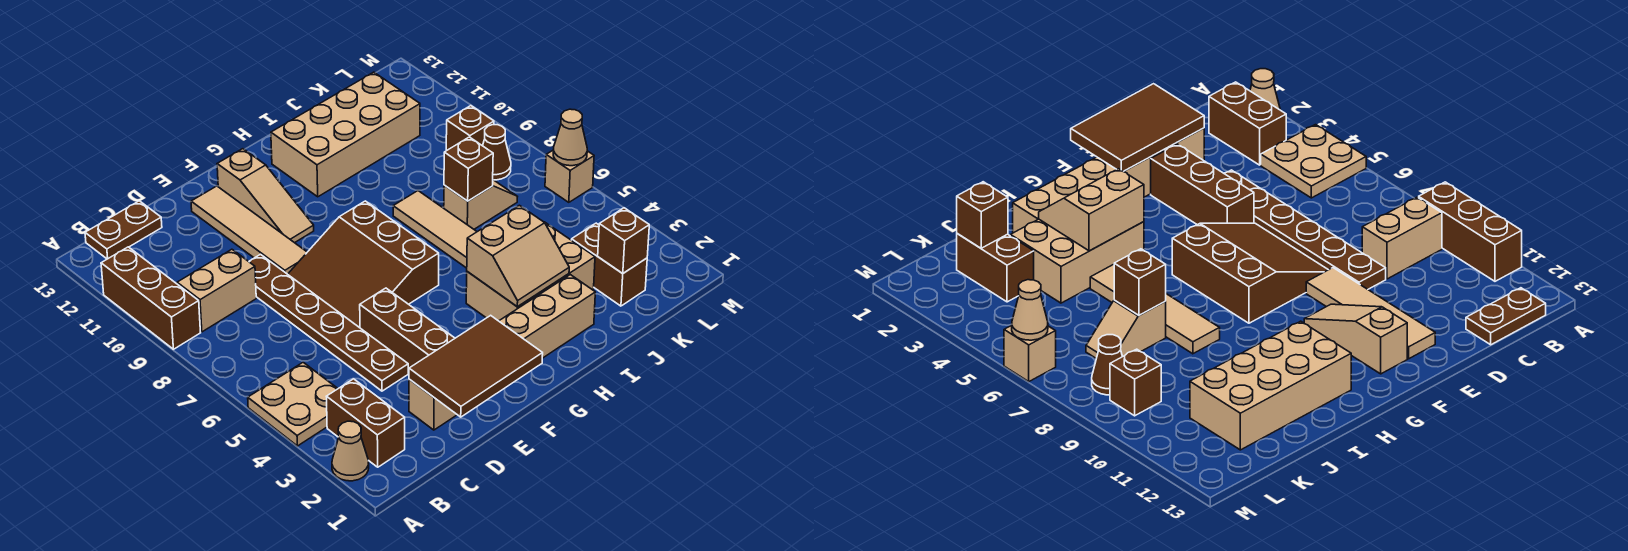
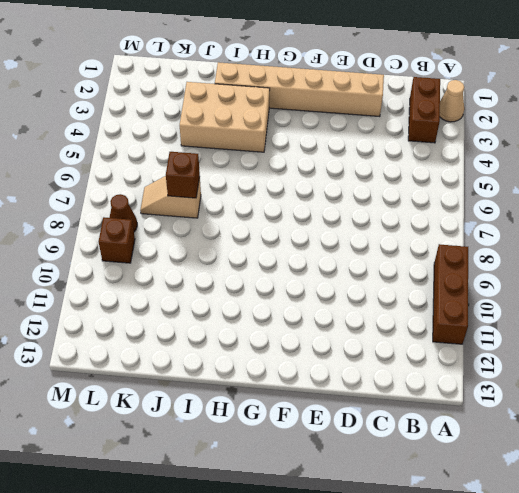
none -> tan plate A4:B5 level 1
none -> tan brick B9:C9 level 1
none -> brown plate B13:C13 level 1

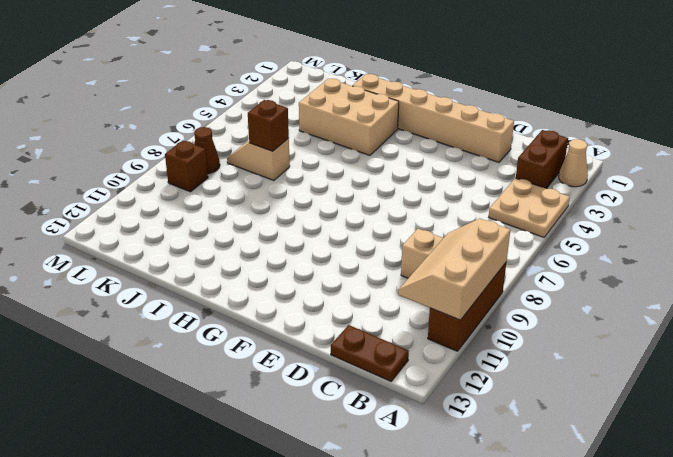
tan slope A9:B11 level 2 top A -> none
none -> brown plate D4:D9 level 1
none -> brown brick E3:E5 level 1
none -> brown slope E6:G8 level 1 top G

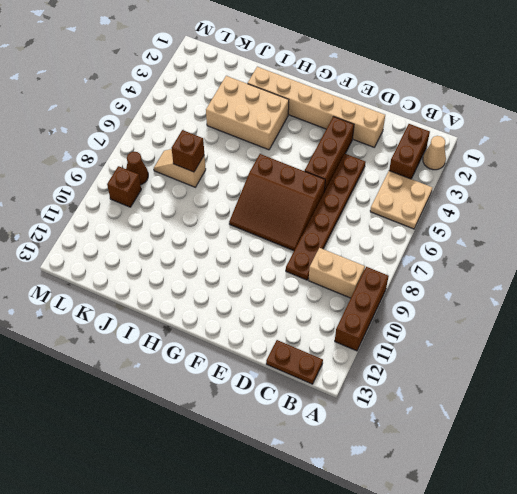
brown slope E6:G8 level 1 top 6 -> brown slope E6:G8 level 1 top G
none -> tan tile E9:E12 level 1
none -> tan slope F10:F12 level 1 top 12
none -> tan brick H11:K12 level 1

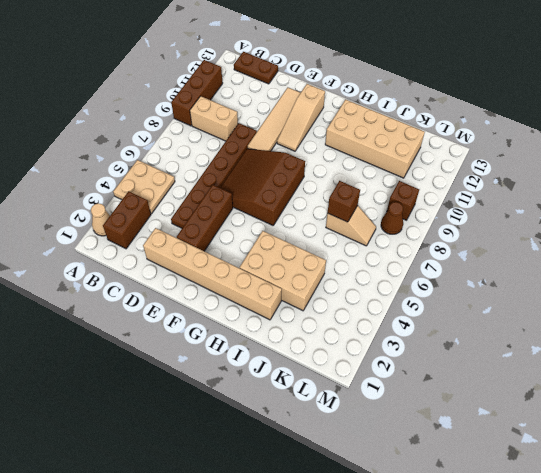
none -> tan tile I5:I8 level 1
none -> brown brick K2:K3 level 1
none -> tan brick M6 level 1

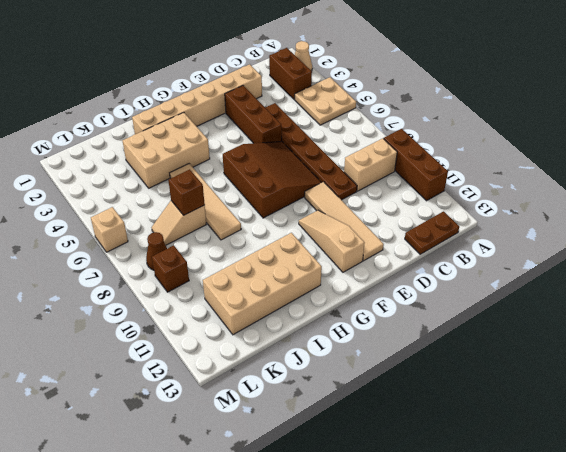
none -> brown brick K2:K3 level 1
none -> brown tile D1:F2 level 2
none -> tan slope H3:I4 level 2 top 4

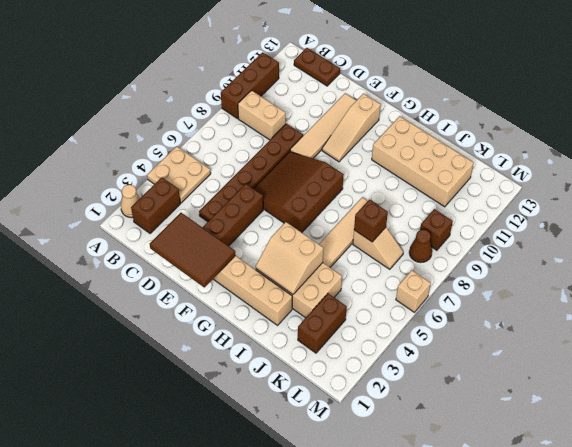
none -> brown brick K2 level 2
none -> tan cone M6 level 2

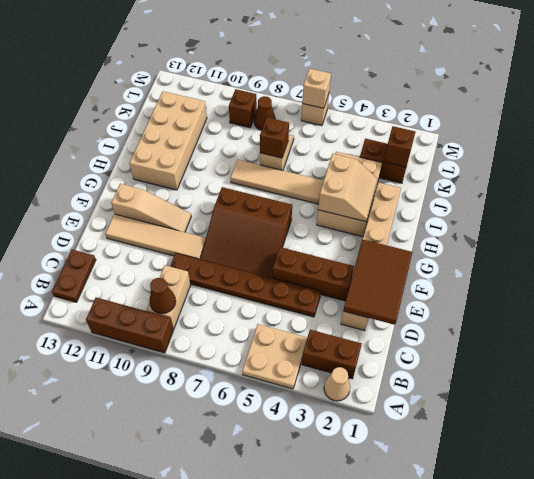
brown cone B9 level 2 -> none
tan brick M6 level 2 -> tan cone M6 level 2

